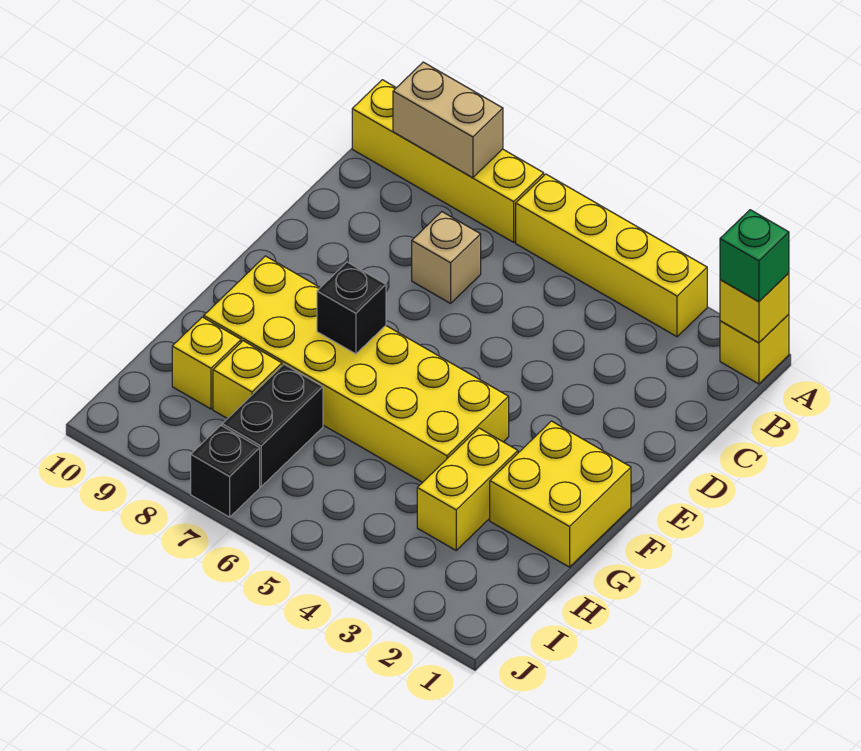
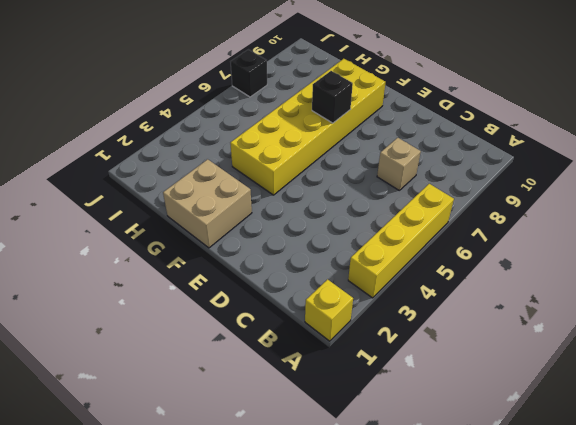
tan brick F1:G2 level 1 -> yellow brick F1:G2 level 1
none -> yellow brick A7:A10 level 1
none -> yellow brick G3:H3 level 1
none -> black brick H7:I7 level 1

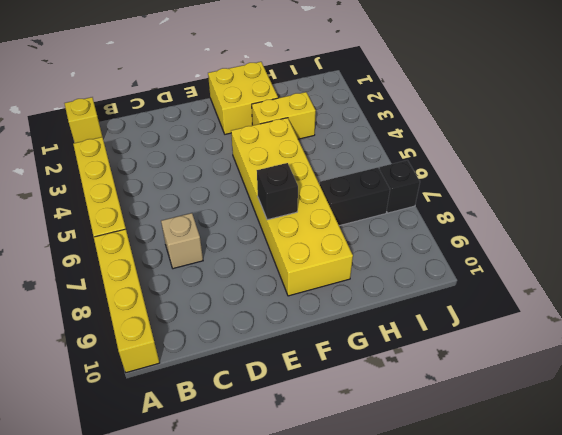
none -> yellow brick H8 level 1
none -> yellow brick H9 level 1
none -> yellow brick A1 level 2

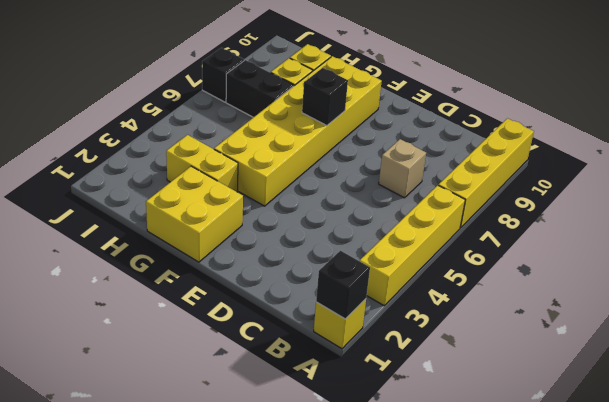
black brick A1 level 2 -> yellow brick A1 level 2
none -> tan brick A8:A9 level 2
none -> green brick A1 level 3

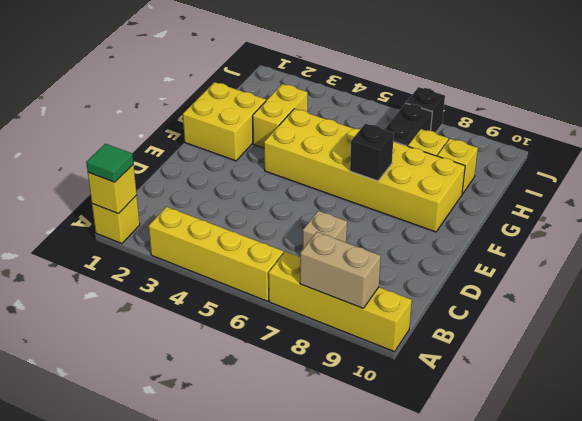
green tile A1 level 3 -> green brick A1 level 3

